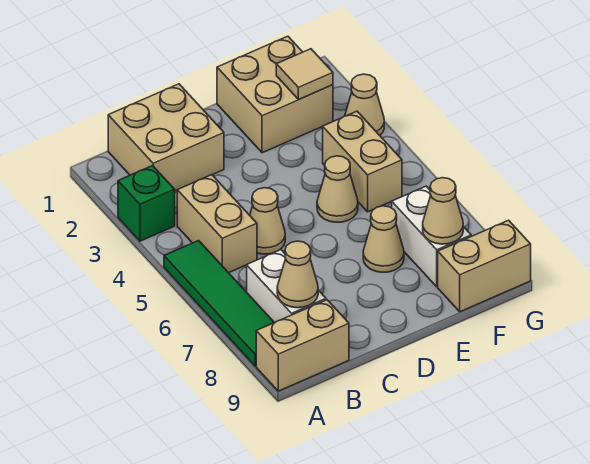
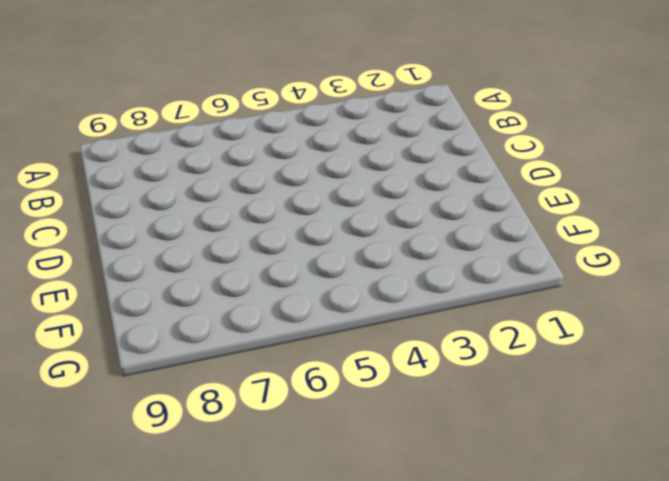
none -> green brick A3 level 1
none -> green tile A5:A8 level 1
none -> tan brick A9:B9 level 1

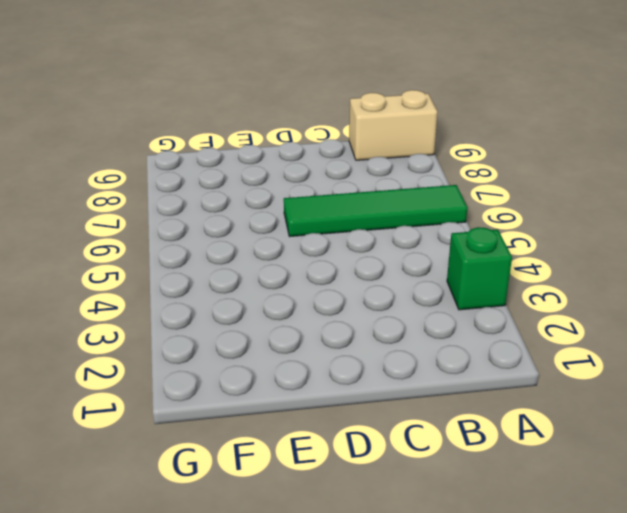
green tile A6:D6 level 1 -> green tile A5:A8 level 1
none -> tan brick B1:C2 level 1
none -> tan brick B4:B5 level 1
none -> white brick B7:B8 level 1

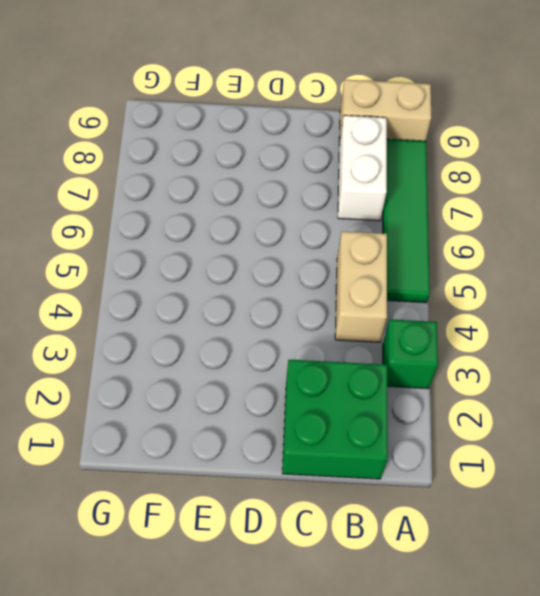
green brick B1:C2 level 1 -> tan brick B1:C2 level 1
none -> tan cone C5 level 1
none -> tan brick E1:F2 level 1
none -> tan cone E5 level 1

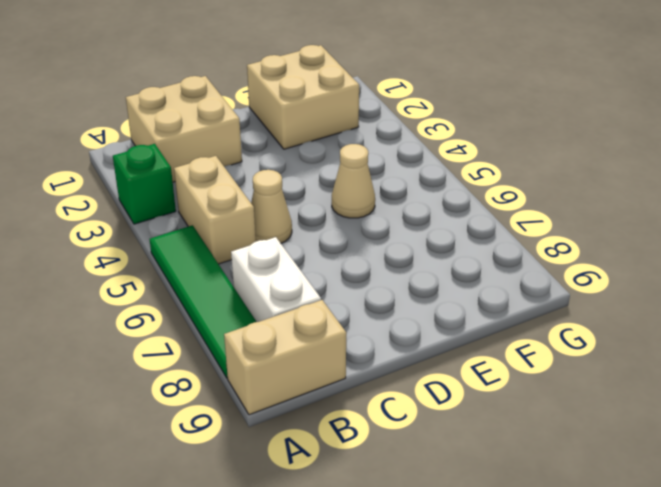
none -> tan cone E7 level 1
none -> tan brick F4:F5 level 1
none -> white brick F7:F8 level 1

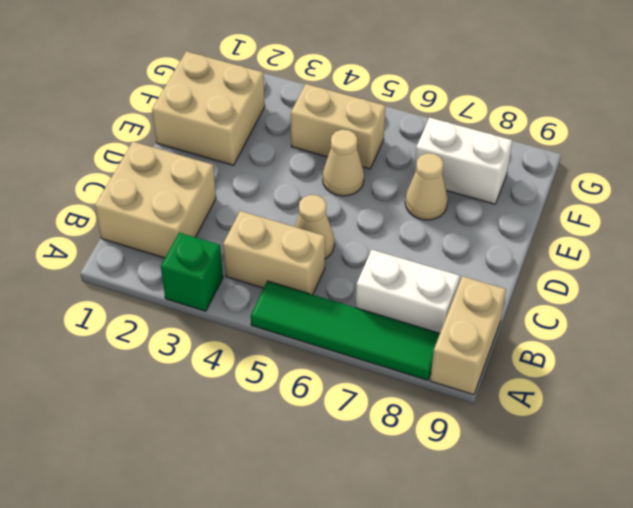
none -> tan brick F9:G9 level 1
none -> tan cone G3 level 1
none -> tan cone B8 level 2

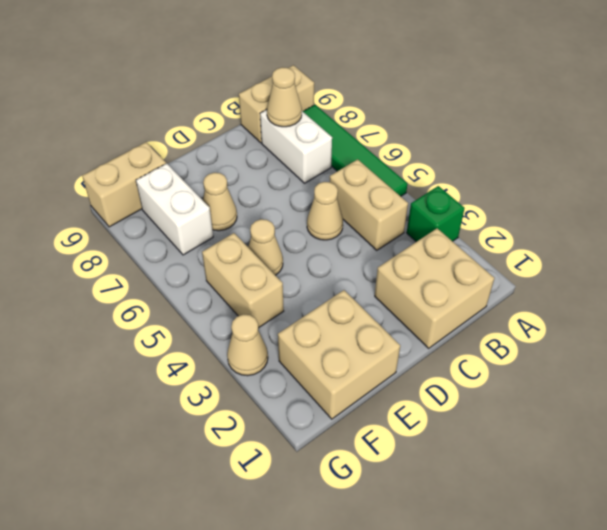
none -> tan tile F2 level 2
none -> tan cone F8 level 2

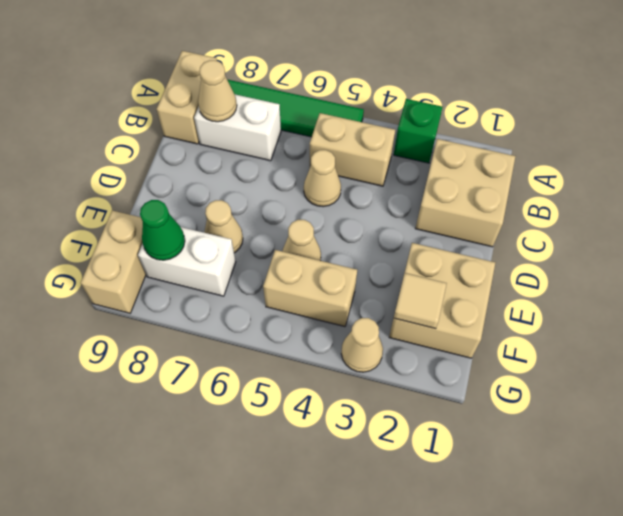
green cone F8 level 2 -> tan cone F8 level 2

